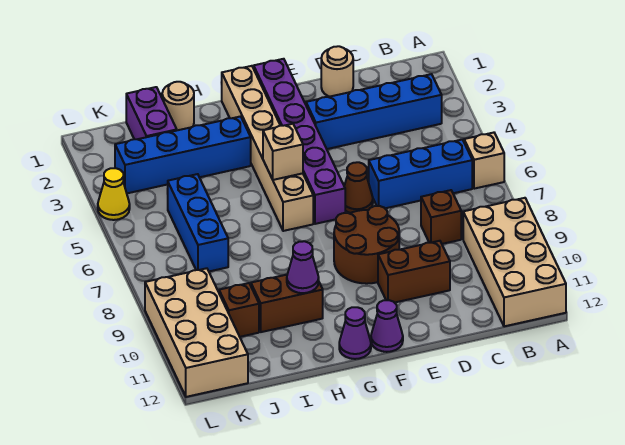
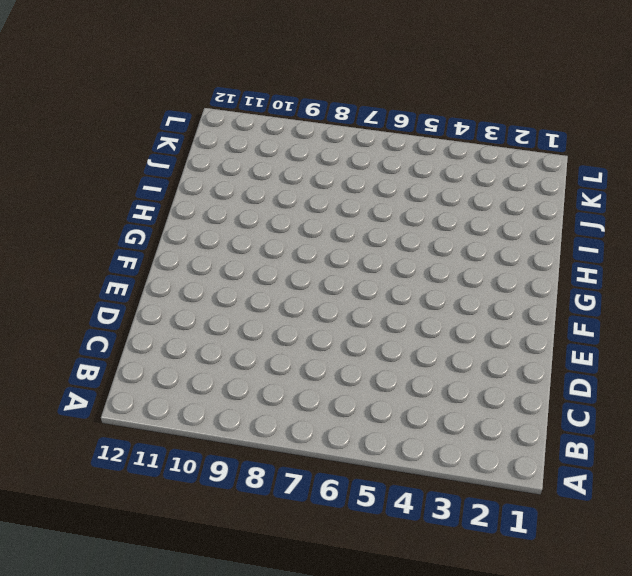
none -> tan brick A6 level 1
none -> tan brick A9:B12 level 1
none -> blue brick B3:E3 level 1

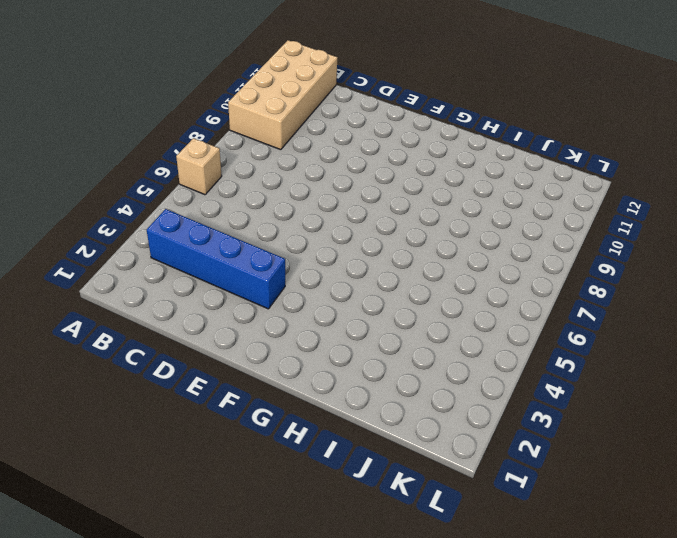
none -> blue brick B6:D6 level 1
none -> brown brick C8 level 1
none -> tan round brick D1 level 1

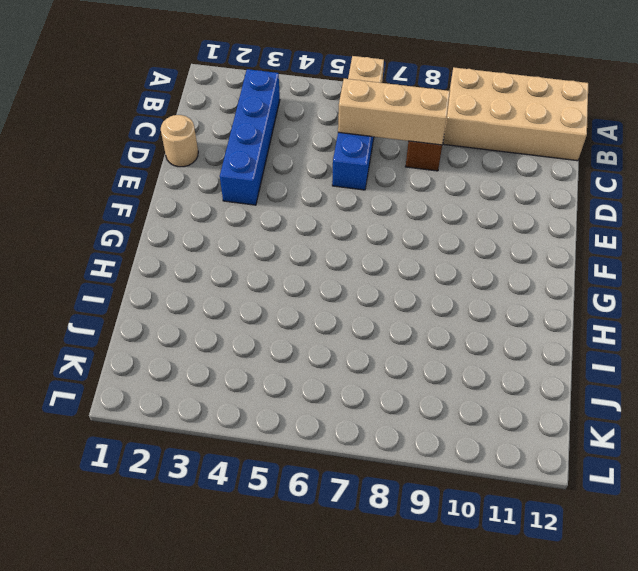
tan brick C6:C8 level 2 -> none
none -> brown brick D10:E10 level 1
none -> brown cone E6 level 1
none -> brown round brick E8:F9 level 1

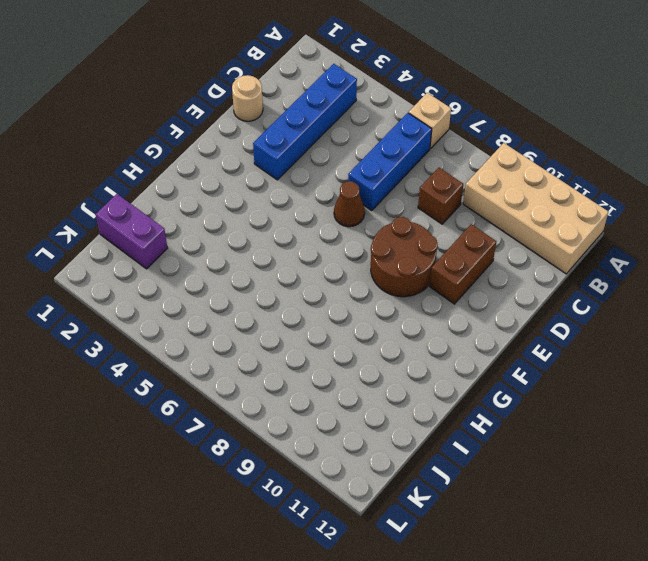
none -> purple brick F1:F6 level 1
none -> purple cone F12 level 1
none -> tan brick G1:G6 level 1

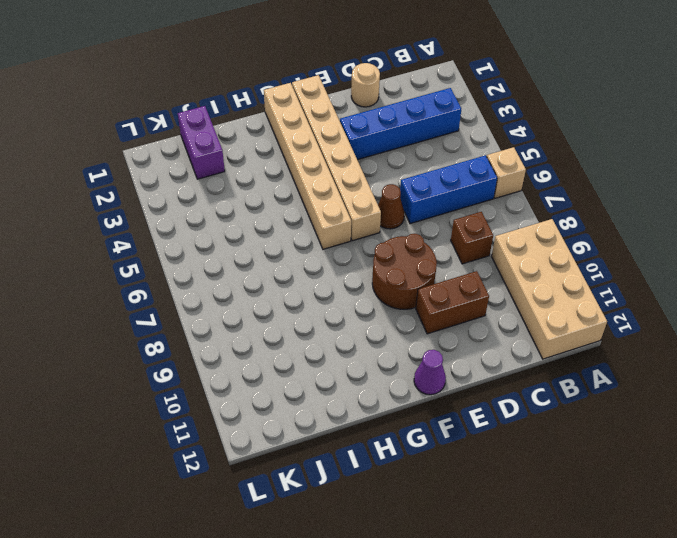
tan brick F1:F6 level 1 -> purple brick F1:F6 level 1
none -> purple cone G12 level 1
none -> blue brick H3:K3 level 1
none -> brown brick H10:I10 level 1

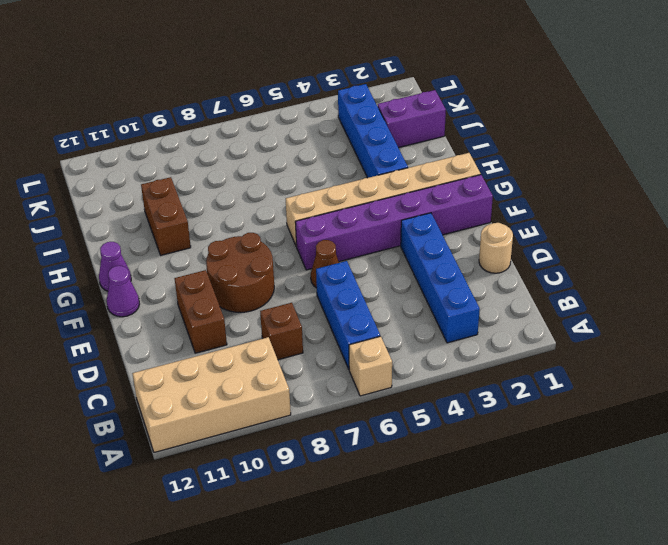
none -> tan round brick I1 level 1
none -> blue brick J5:J7 level 1
none -> brown brick J10 level 1

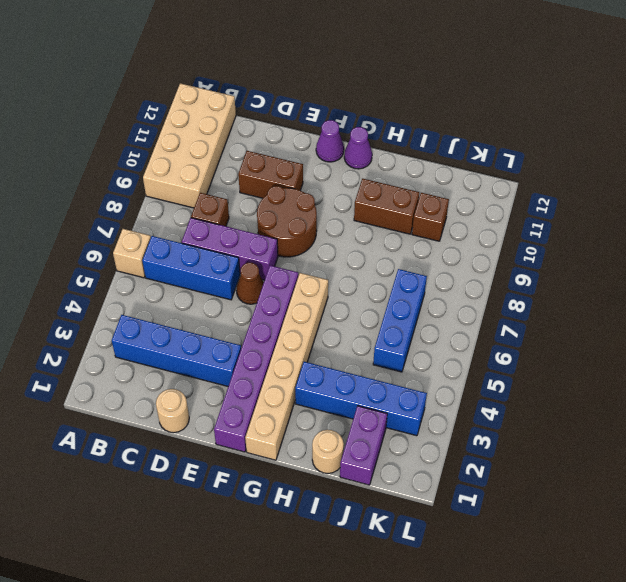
purple brick C7:E7 level 1 -> none
none -> tan brick K9:L12 level 1
none -> yellow cone L4 level 1
none -> tan brick G5 level 2

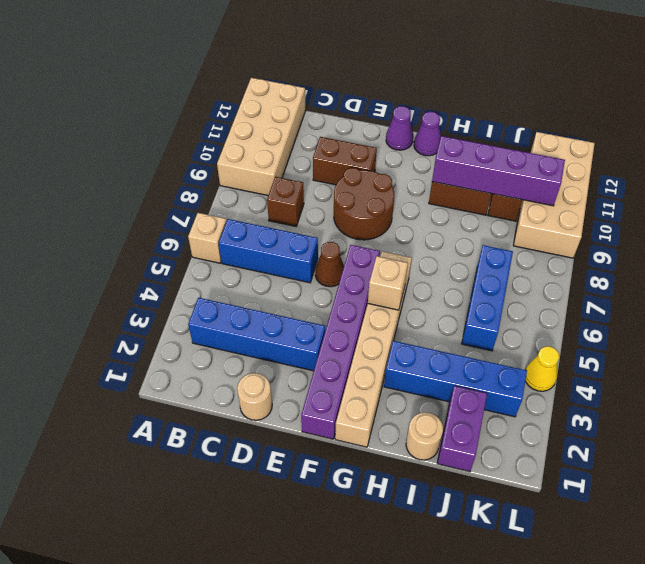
purple brick H10:K10 level 2 -> purple cone H10 level 2

